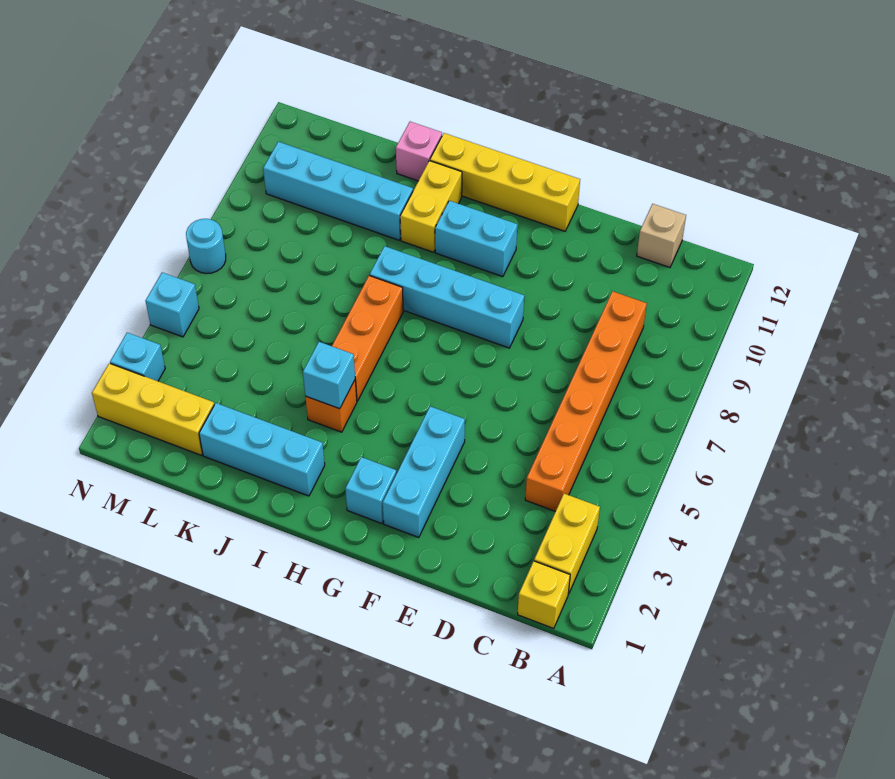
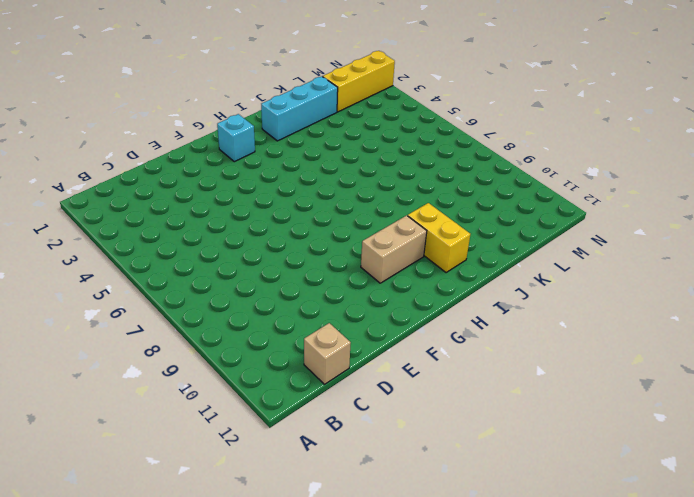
tan brick G10:H10 level 1 -> cyan brick G10:H10 level 1
none -> yellow brick B1 level 1
none -> yellow brick B2:B3 level 1
none -> orange brick C4:C9 level 1

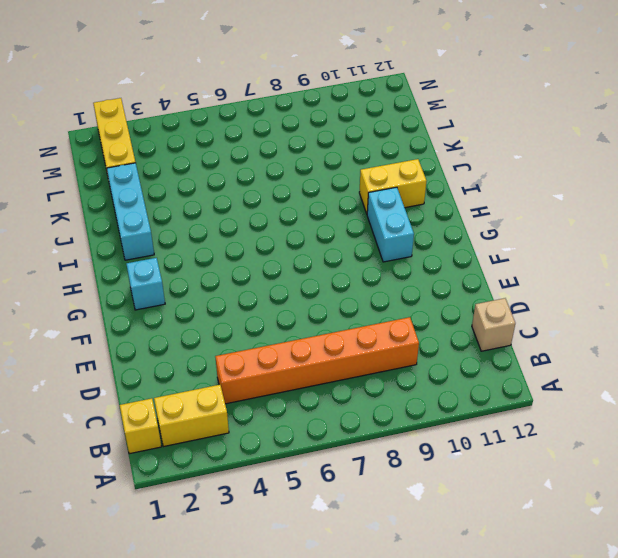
none -> cyan brick F2:F4 level 1
none -> cyan brick F8:I8 level 1
none -> yellow brick F12:I12 level 1

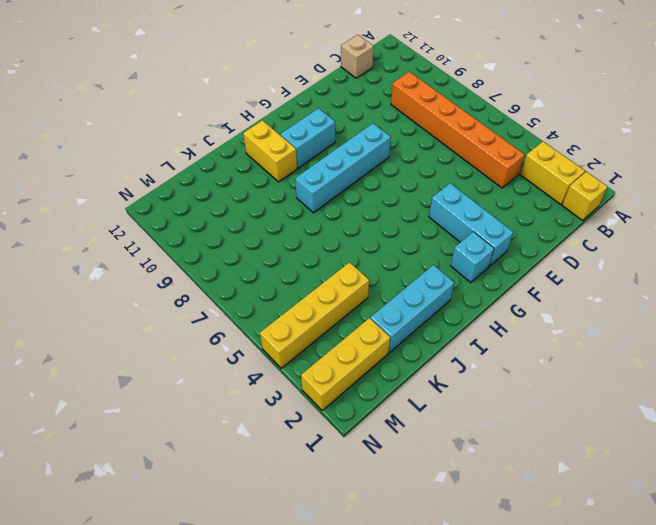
yellow brick K4:N4 level 1 -> yellow brick F12:I12 level 1
none -> orange brick I4 level 1
none -> orange brick I5:I7 level 1
none -> cyan brick J10:M10 level 1

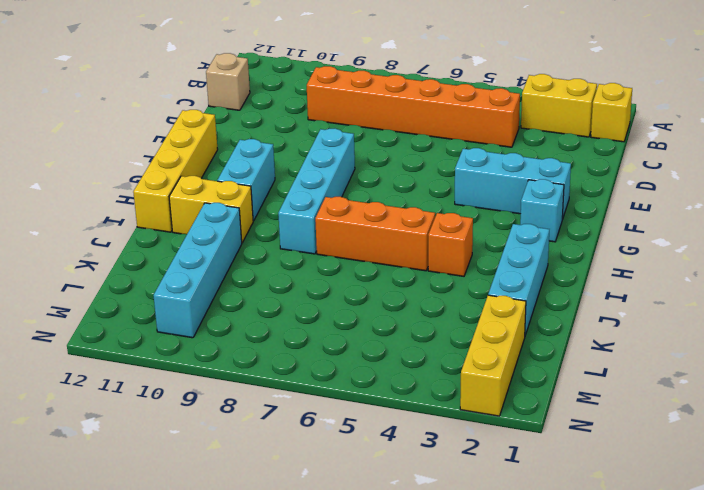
none -> pink brick J12 level 1
none -> cyan brick N3 level 1
none -> cyan brick N5 level 1

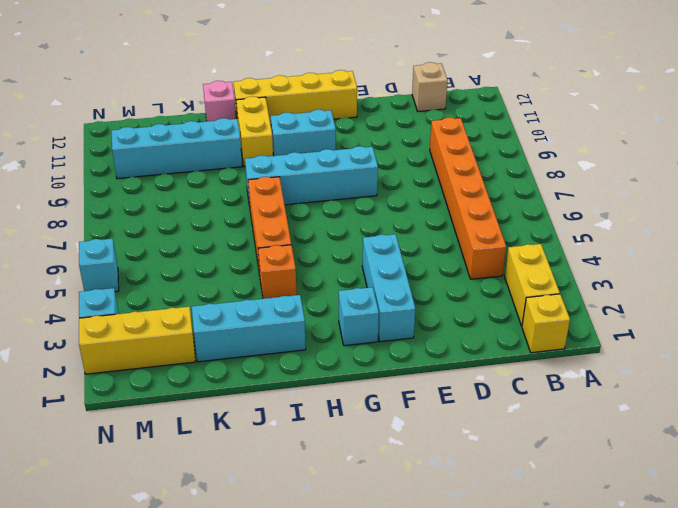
none -> cyan round brick N7 level 1
none -> cyan brick I4 level 2

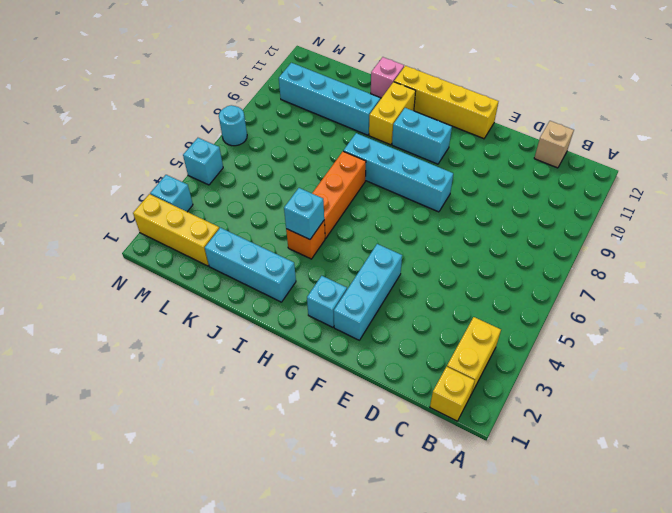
none -> orange brick C4:C9 level 1

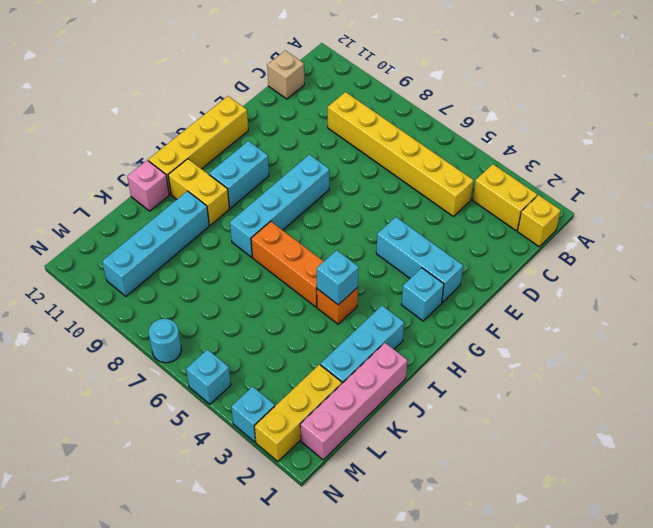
yellow brick C4:C9 level 1 -> orange brick C4:C9 level 1
pink brick J1:M1 level 1 -> none

